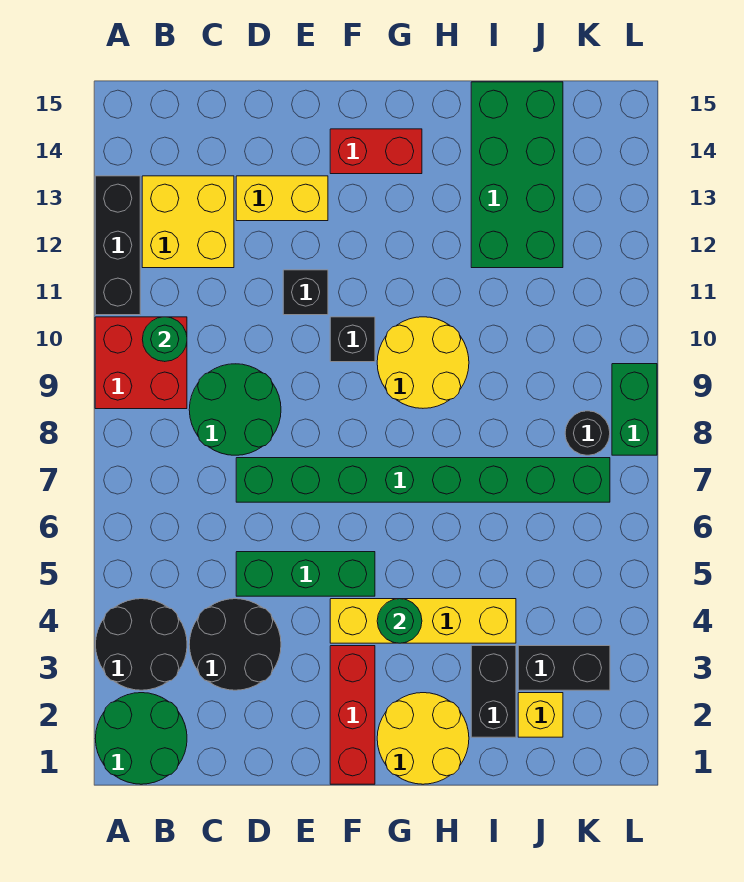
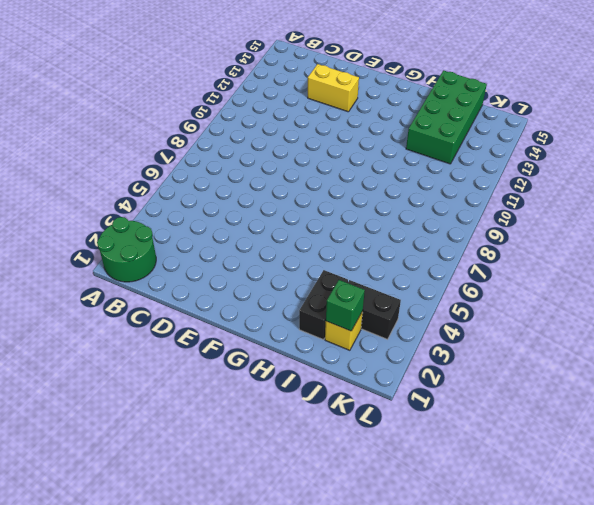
green brick J2 level 2 -> none
none -> black round brick A3:B4 level 1
none -> red brick A9:B10 level 1
none -> black brick A11:A13 level 1

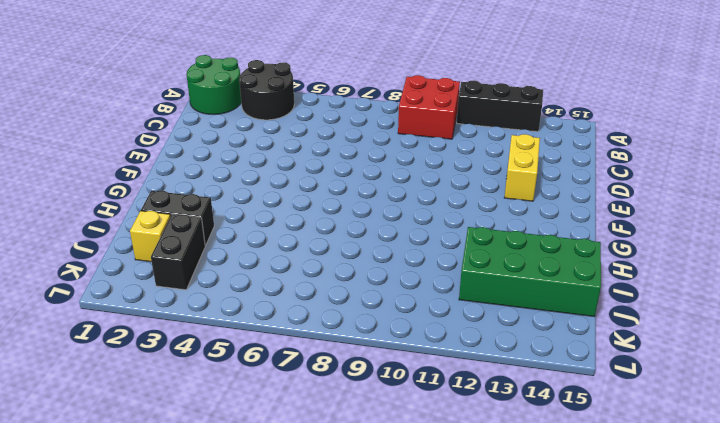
none -> yellow brick B12:C13 level 1
none -> black round brick C3:D4 level 1
none -> green round brick C8:D9 level 1

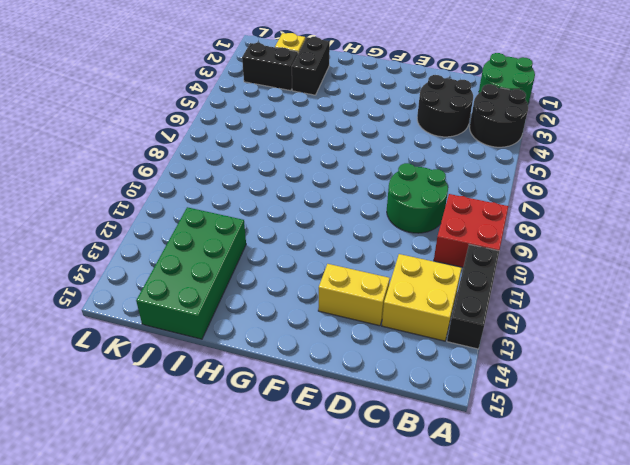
none -> green brick D5:F5 level 1
none -> green brick D7:K7 level 1
none -> black brick E11 level 1

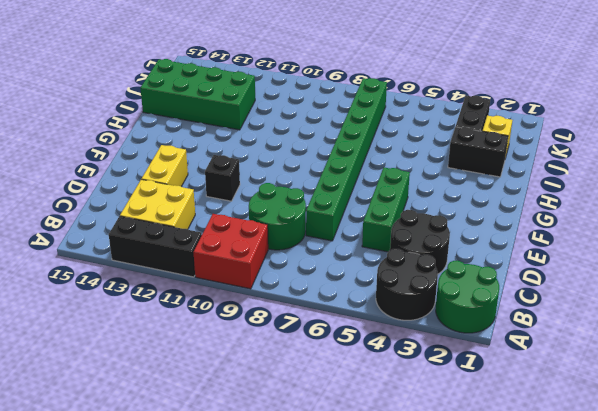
none -> red brick F1:F3 level 1
none -> yellow brick F4:I4 level 1
none -> black brick F10 level 1

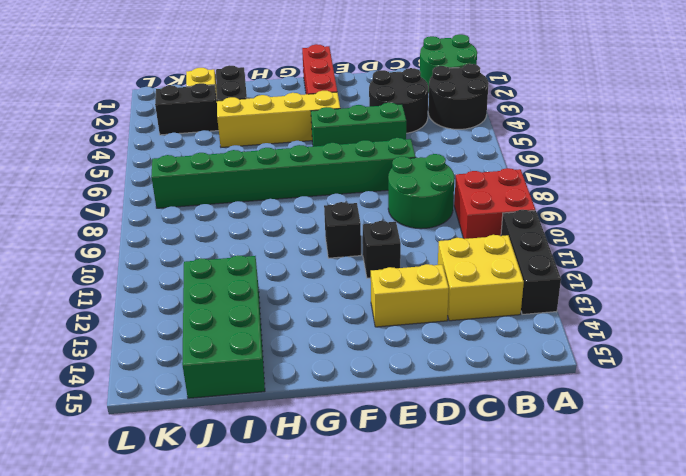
none -> red brick F14:G14 level 1
none -> yellow round brick G1:H2 level 1
none -> yellow round brick G9:H10 level 1

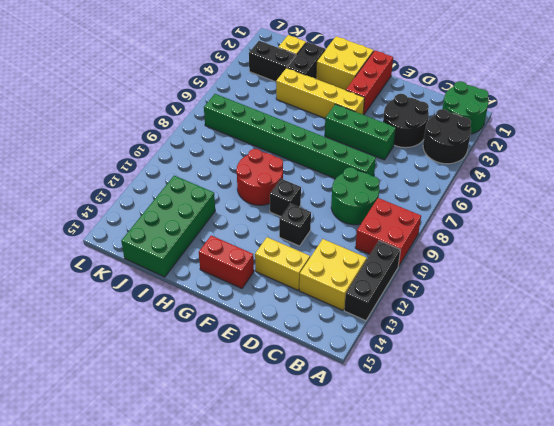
yellow brick G1:H2 level 1 -> yellow round brick G1:H2 level 1
red round brick G9:H10 level 1 -> yellow round brick G9:H10 level 1
none -> black round brick K8 level 1
none -> green brick L8:L9 level 1
none -> green round brick B10 level 2

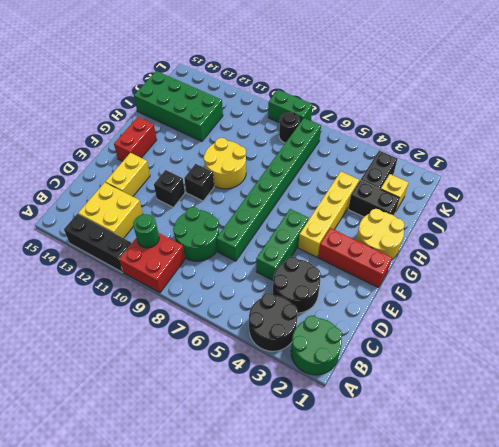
none -> green round brick G4 level 2

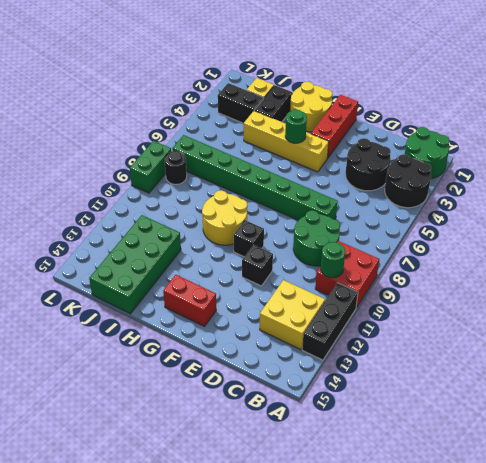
none -> green brick D5:F5 level 1
none -> yellow brick D13:E13 level 1

